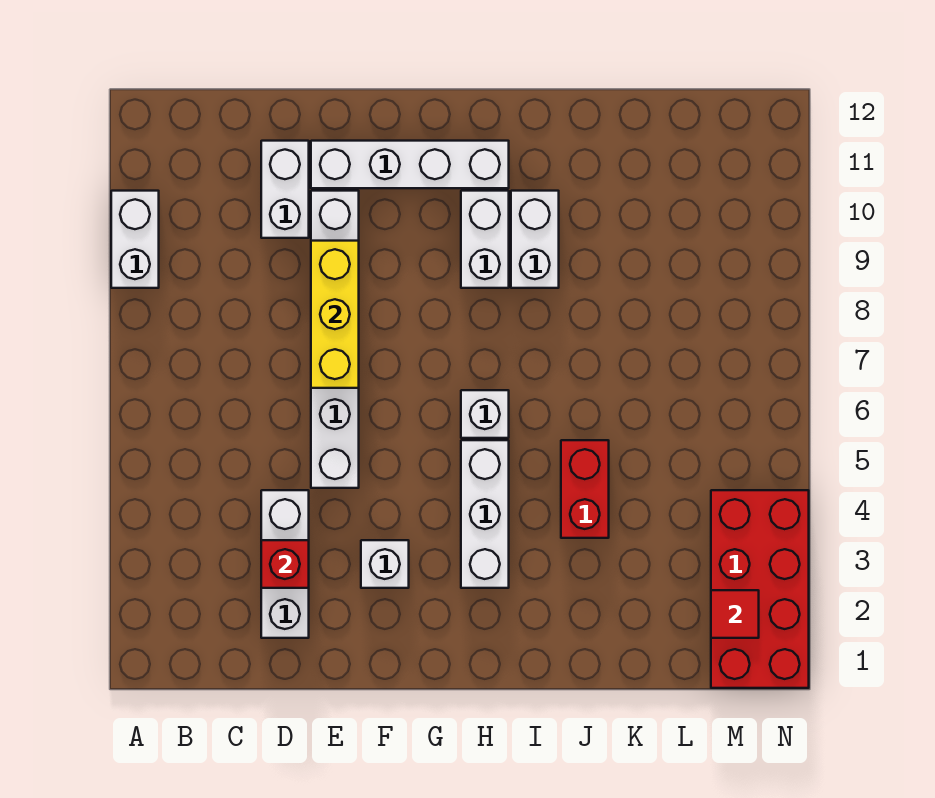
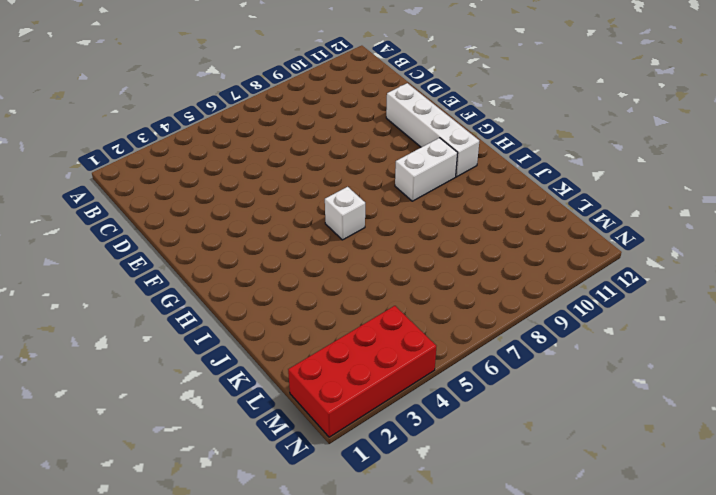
none -> white brick A9:A10 level 1
none -> white brick D2:D4 level 1
none -> white brick D10:D11 level 1

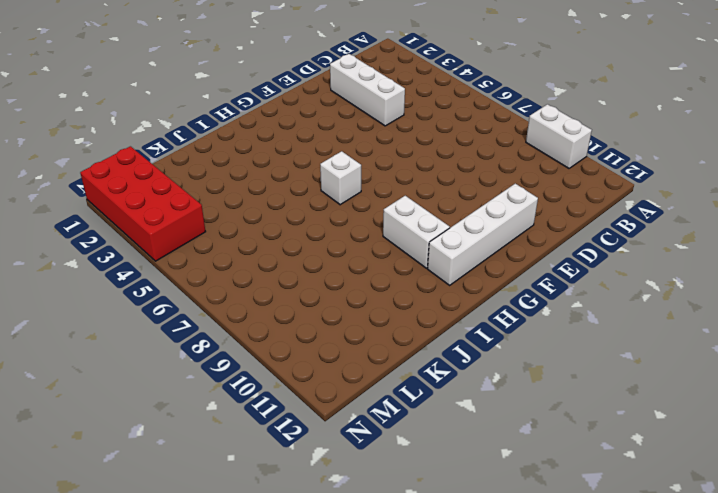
none -> white brick D10:D11 level 1
none -> white brick E5:E10 level 1
none -> white brick F3 level 1

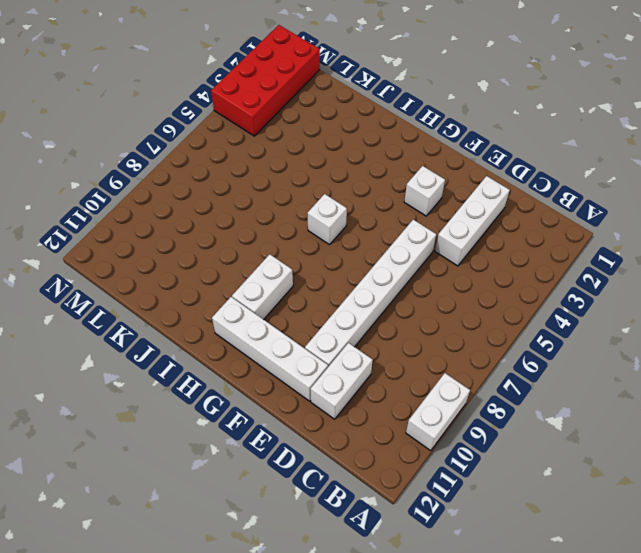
none -> white brick H3:H5 level 1
none -> white brick I9:I10 level 1
none -> red brick J4:J5 level 1

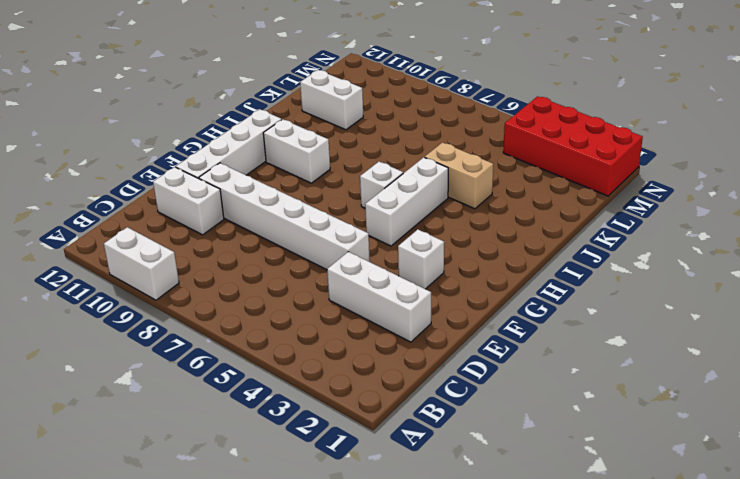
white brick G5:I5 level 1 -> white brick H3:H5 level 1
tan brick J4:J5 level 1 -> red brick J4:J5 level 1
white brick K10:K11 level 1 -> white brick I9:I10 level 1
none -> red brick D3 level 2
none -> yellow brick E7:E9 level 2
none -> red tile M2 level 2

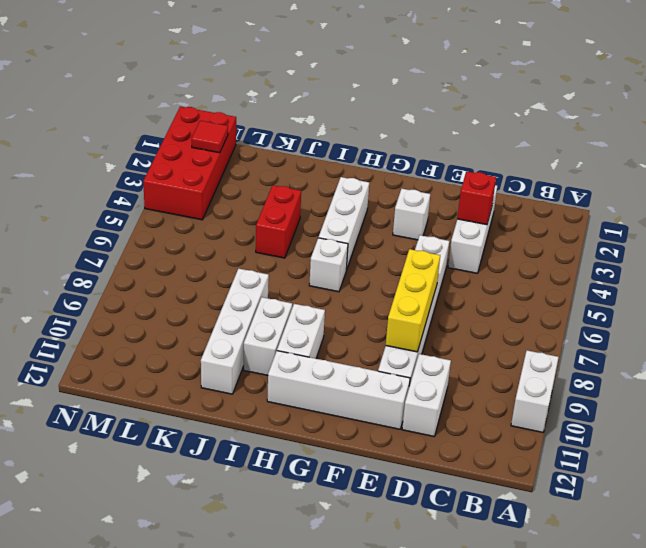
white brick J8:J11 level 1 -> none

